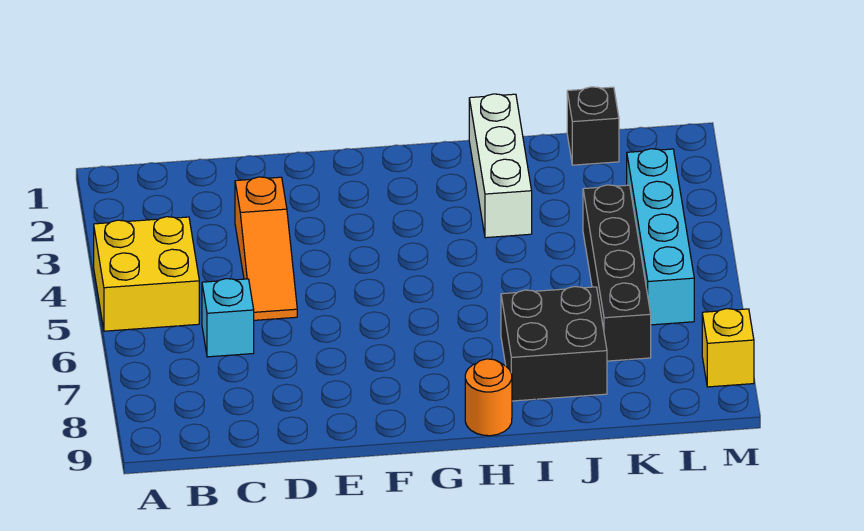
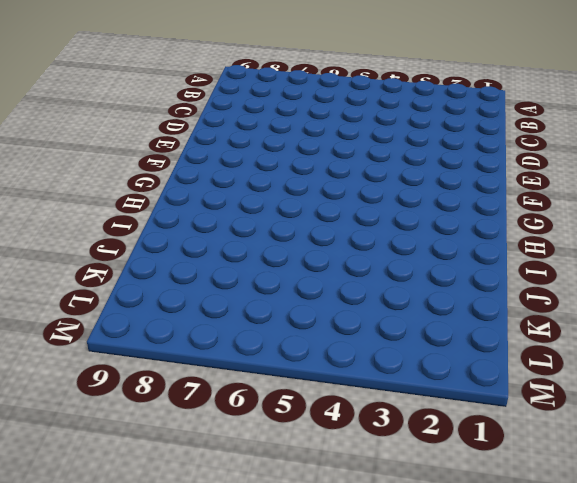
none -> yellow brick A4:B5 level 1
none -> cyan brick C6 level 1

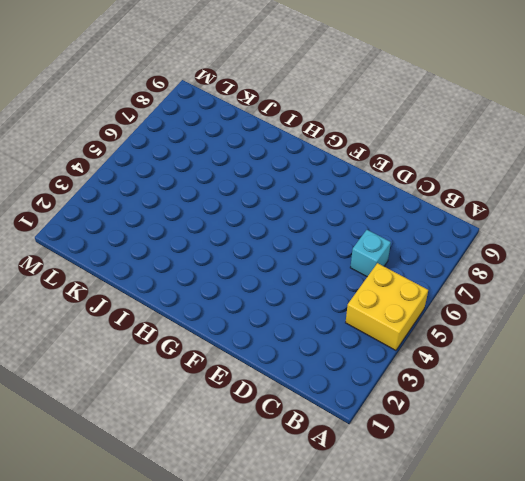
none -> orange slope D3:D5 level 1 top 3
none -> orange round brick H9 level 1

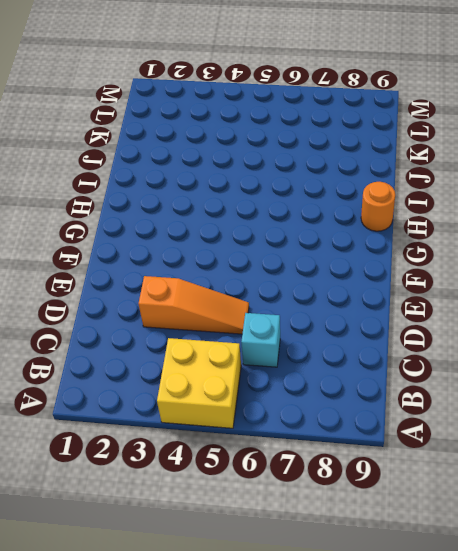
none -> white brick I1:I3 level 1
none -> black brick I7:J8 level 1

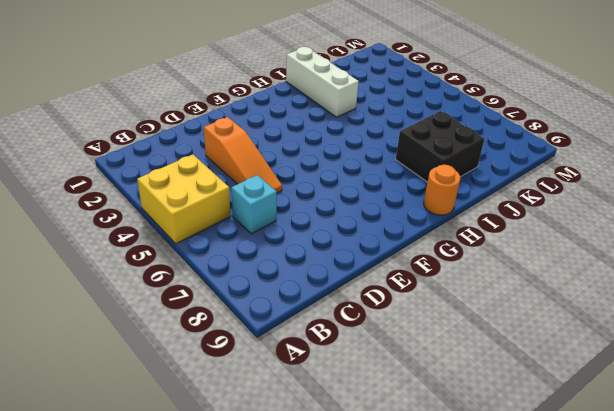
none -> black brick K1 level 1
none -> black brick K4:K7 level 1

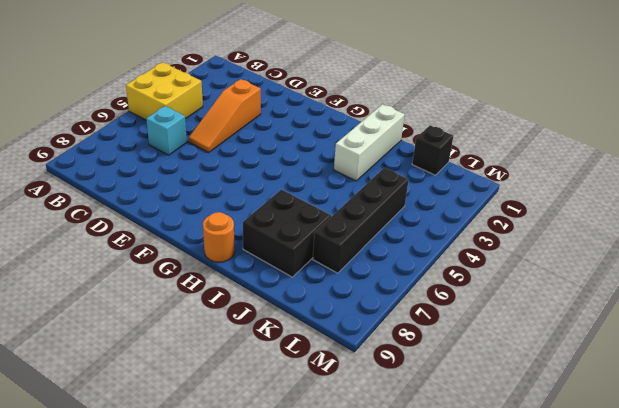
none -> cyan brick L3:L6 level 1
none -> yellow brick M8 level 1

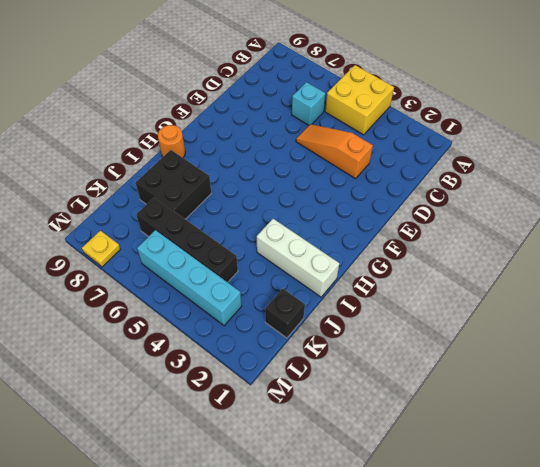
yellow plate M8 level 1 -> yellow brick M8 level 1

